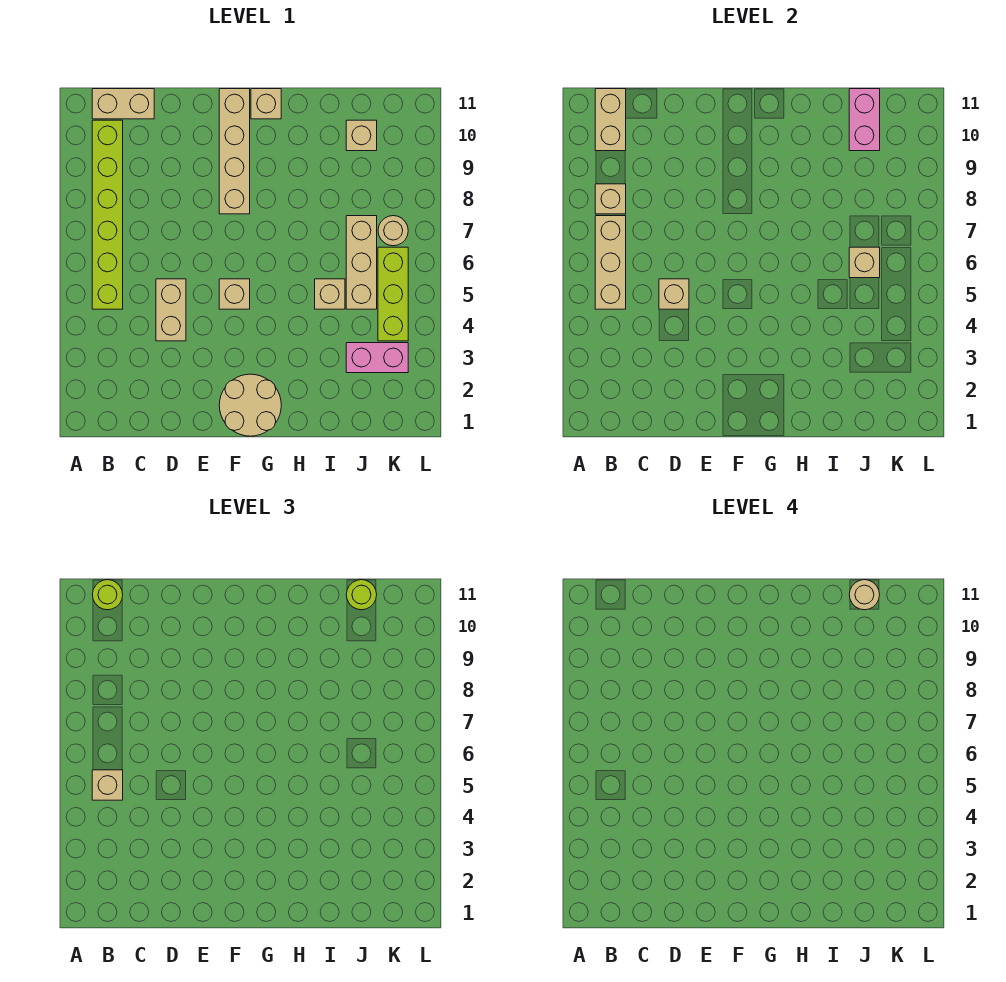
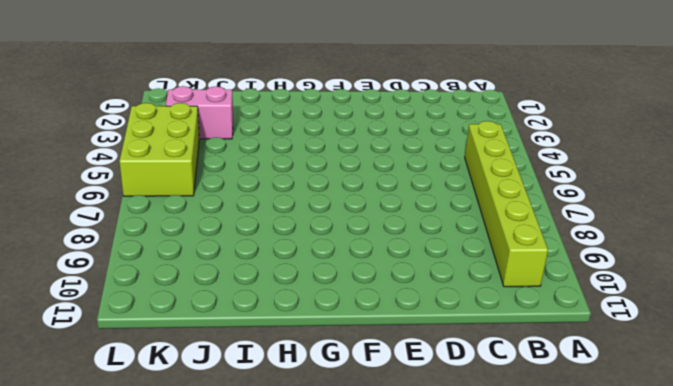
lime brick K4:L6 level 1 -> lime brick K4:K6 level 1
none -> tan brick B11:C11 level 1
none -> tan brick D4:D5 level 1
none -> tan round brick F1:G2 level 1

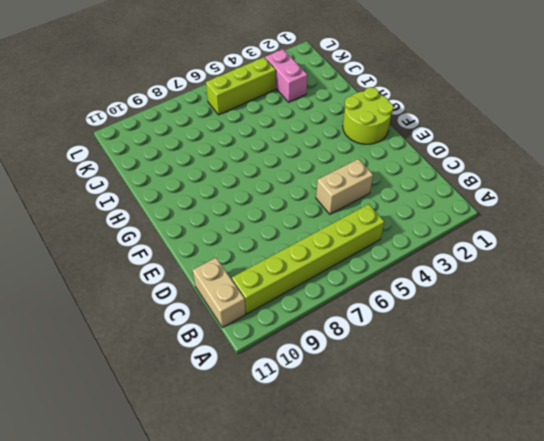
lime round brick F1:G2 level 1 -> tan round brick F1:G2 level 1
none -> tan brick F5 level 1
none -> tan brick F8:F11 level 1
none -> tan brick G11 level 1

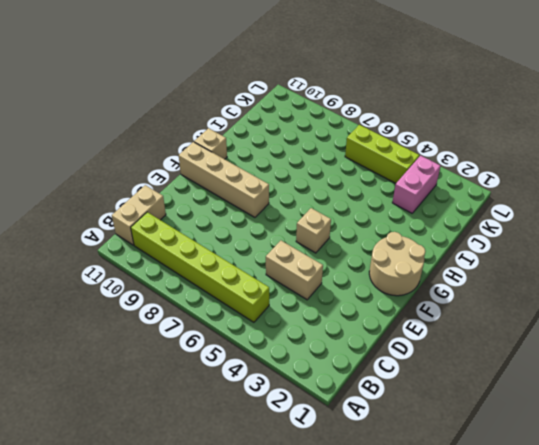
none -> tan brick I5 level 1
none -> tan brick J5:J7 level 1
none -> tan brick J10 level 1

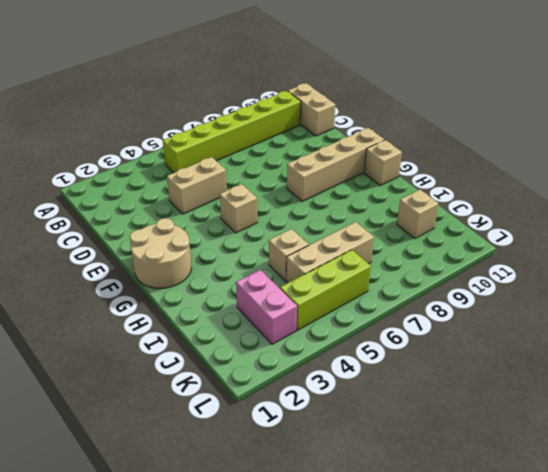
none -> tan round brick K7 level 1
none -> tan brick B5:B7 level 2
none -> tan brick B8 level 2

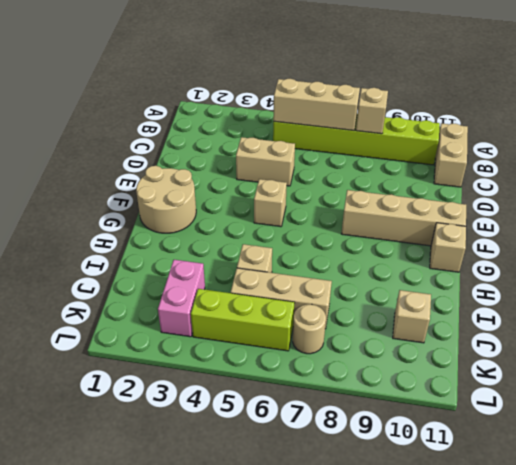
none -> tan brick B10:B11 level 2
none -> tan brick D5 level 2
none -> tan brick J6 level 2

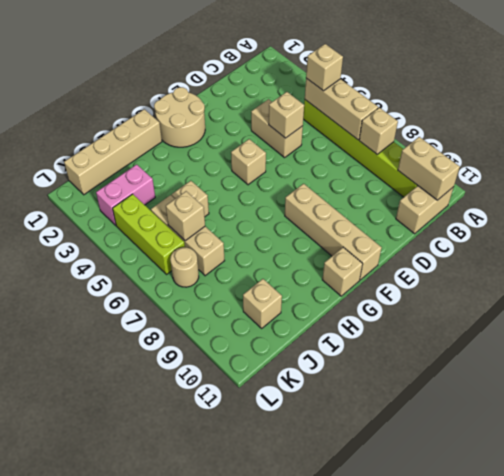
tan brick H1:K1 level 1 -> none
none -> pink brick J10:J11 level 2
none -> lime round brick B11 level 3
none -> lime round brick J11 level 3

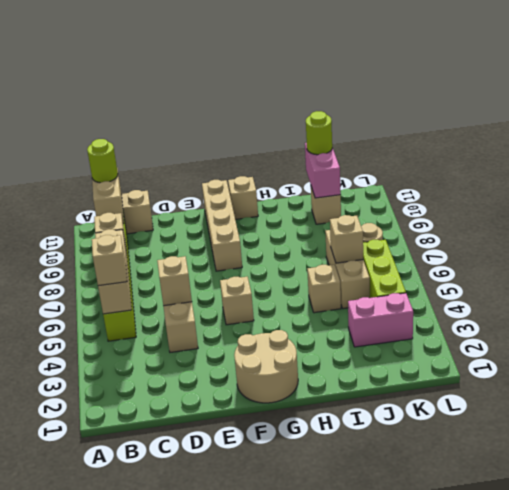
none -> tan round brick J11 level 4

